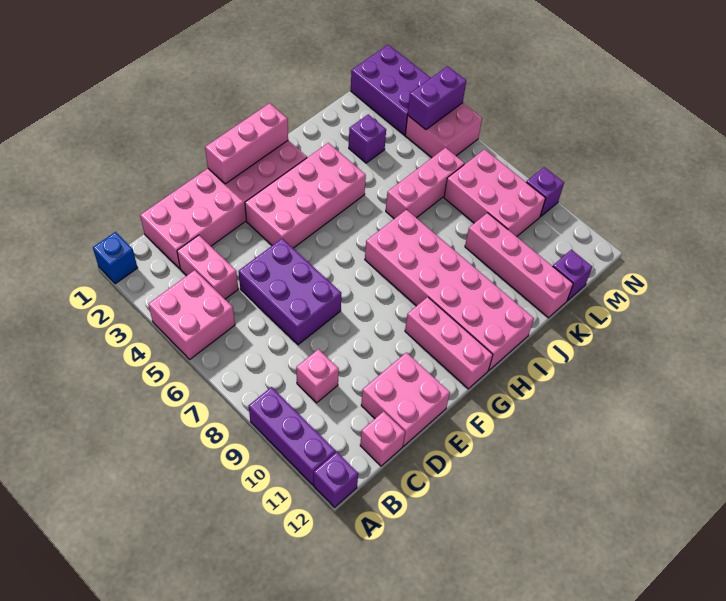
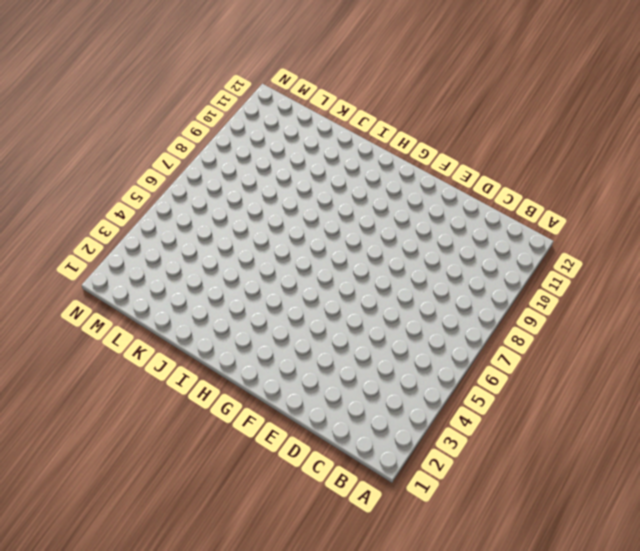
none -> blue brick A1 level 1
none -> pink brick A4:B5 level 1
none -> purple brick A9:A11 level 1

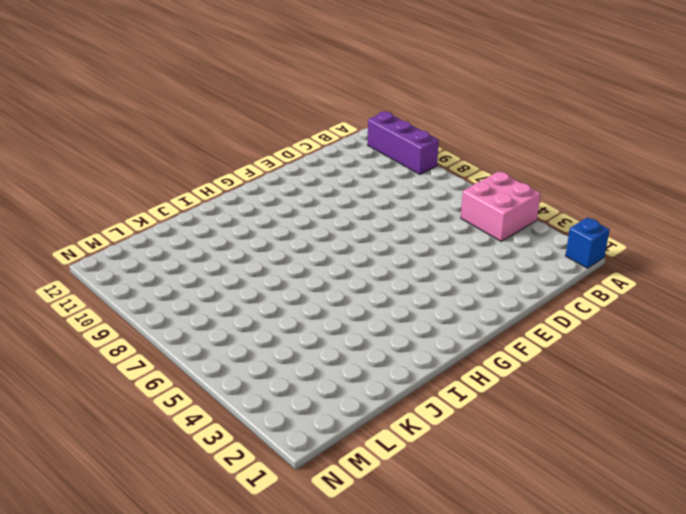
none -> purple brick A12 level 1
none -> pink brick C1:H2 level 1
none -> pink brick C3:C4 level 1

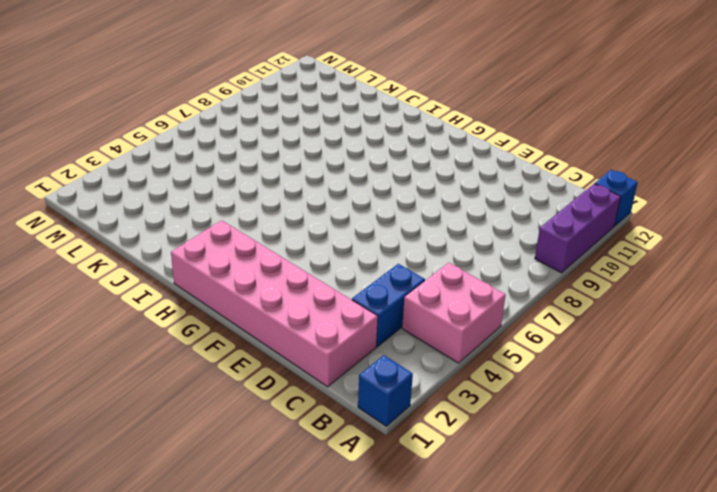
blue brick A12 level 1 -> purple brick A12 level 1
blue brick C3:C4 level 1 -> pink brick C3:C4 level 1
none -> pink brick C9 level 1
none -> pink brick C12 level 1
none -> purple brick D5:E7 level 1

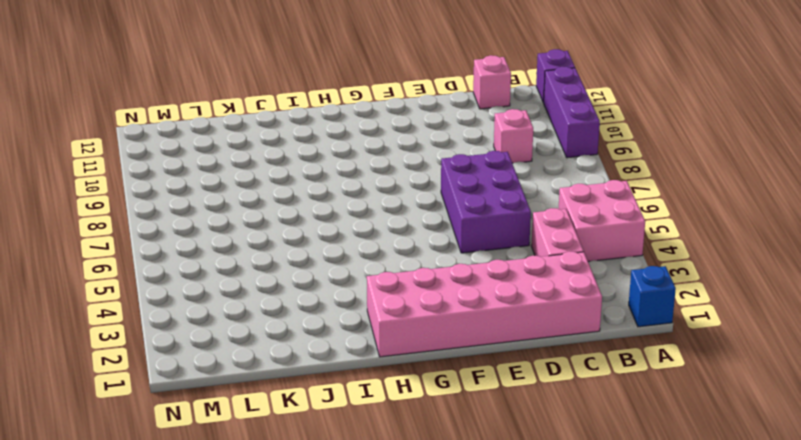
none -> pink brick D11:E12 level 1
none -> pink brick F3:I4 level 1
none -> pink brick G10:G12 level 1

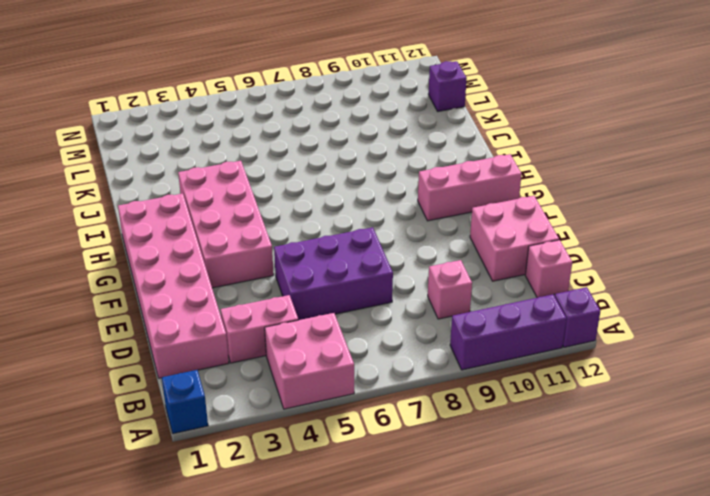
none -> pink brick H7:I12 level 1
none -> pink brick J6:L6 level 1
none -> purple brick K3 level 1

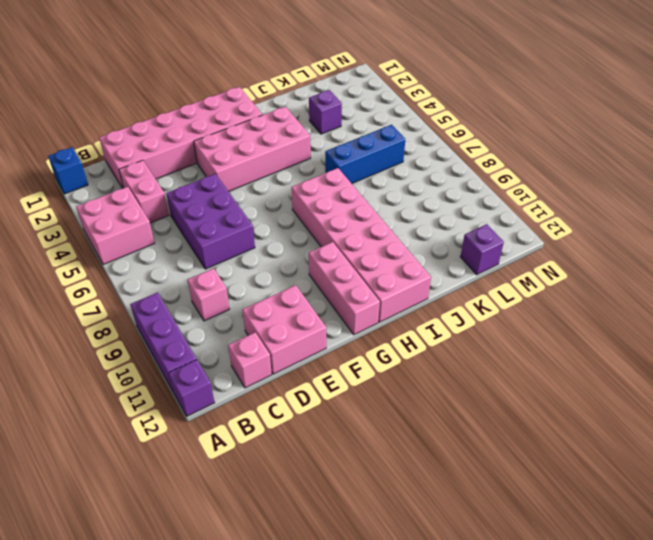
blue brick J6:L6 level 1 -> pink brick J6:L6 level 1
none -> pink brick K9:K12 level 1
none -> pink brick L7:M9 level 1
none -> purple brick M1:N3 level 1

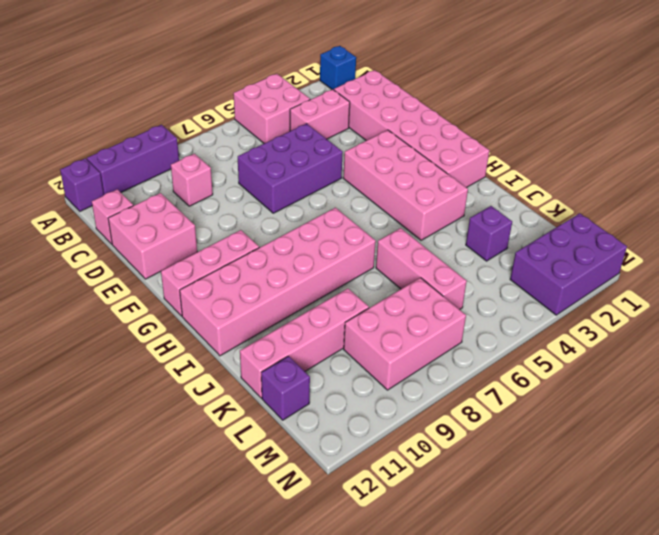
none -> pink brick M4:N5 level 1
none -> purple brick N9 level 1
none -> pink brick F1:H1 level 2

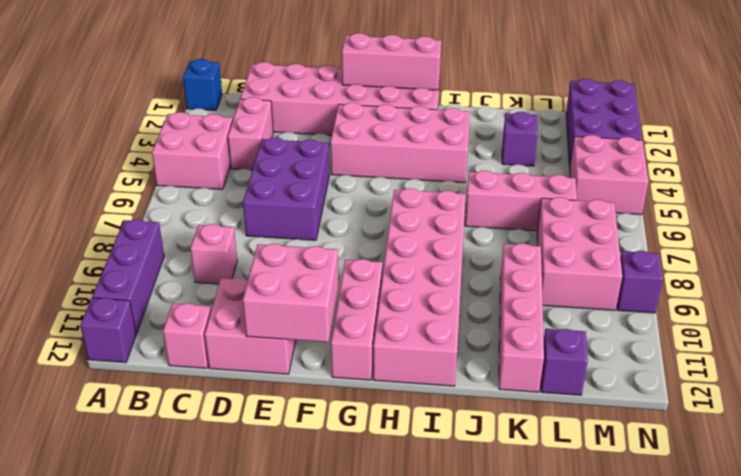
pink brick E11:F12 level 2 -> none
none -> purple brick M4:N4 level 2

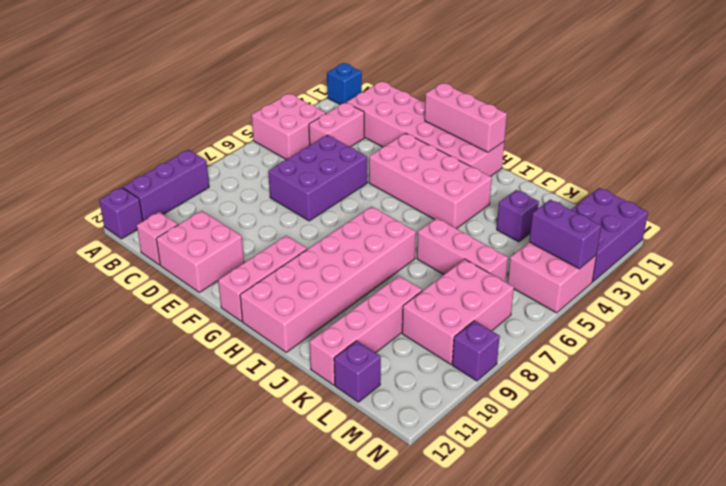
none -> pink brick C9 level 1

